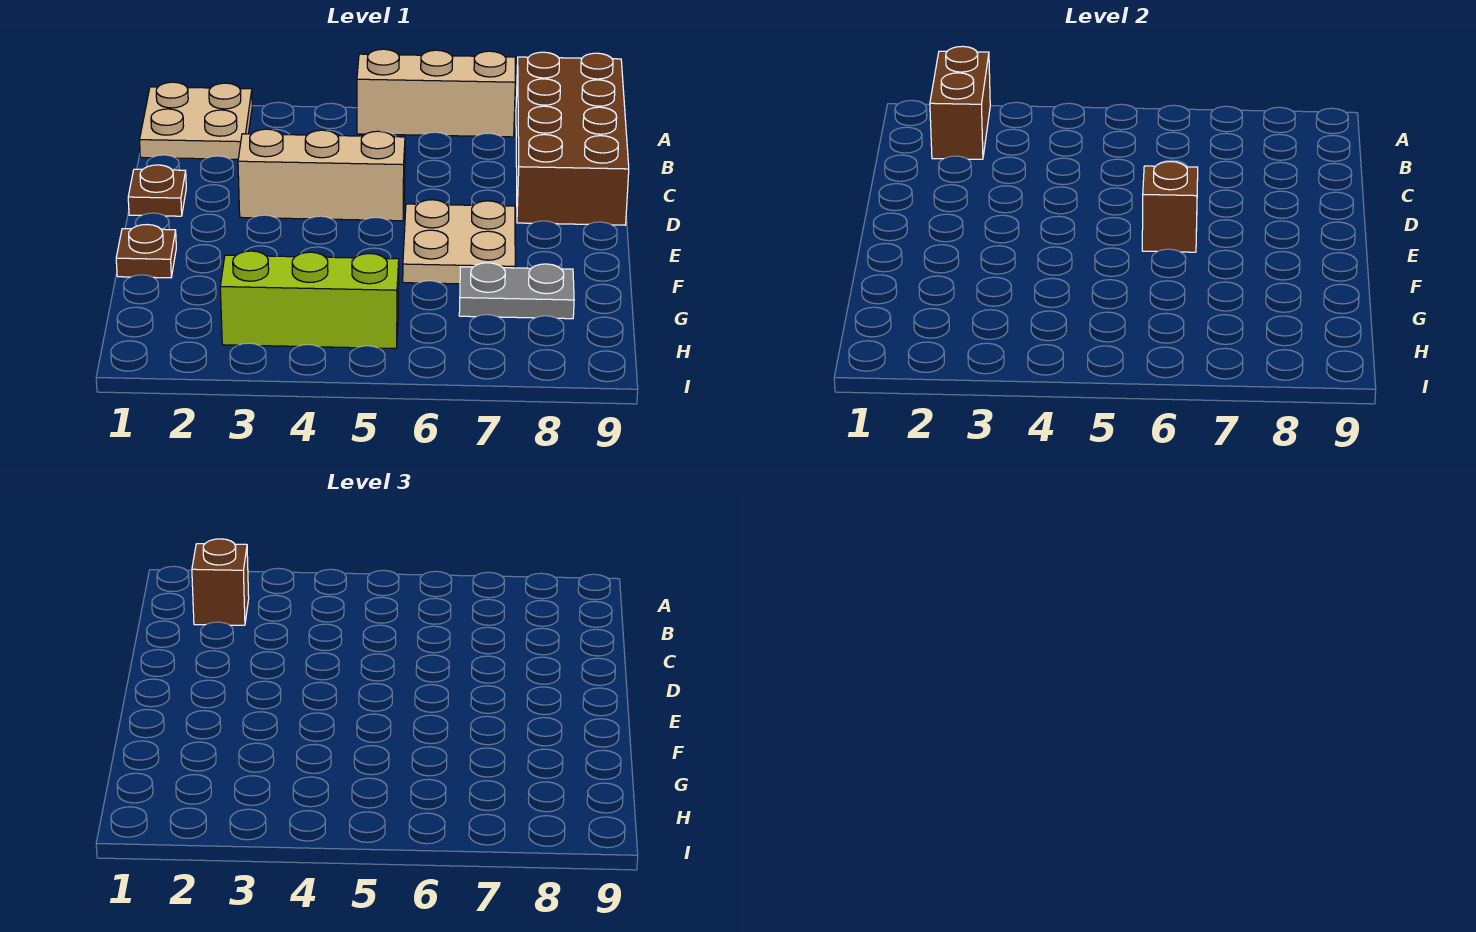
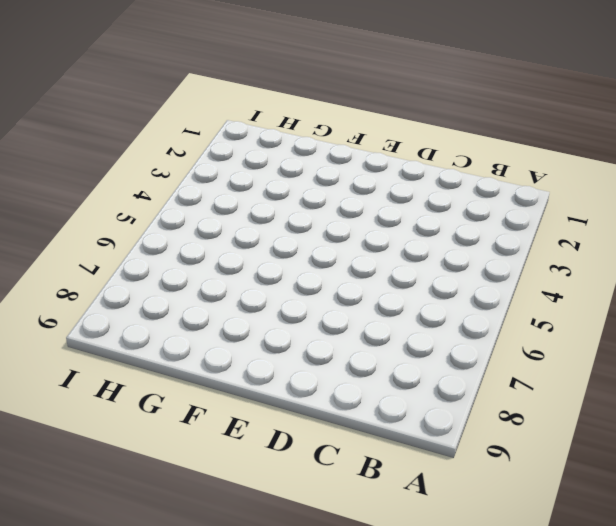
none -> tan plate A1:B2 level 1
none -> tan brick A5:A7 level 1
none -> brown brick A8:D9 level 1

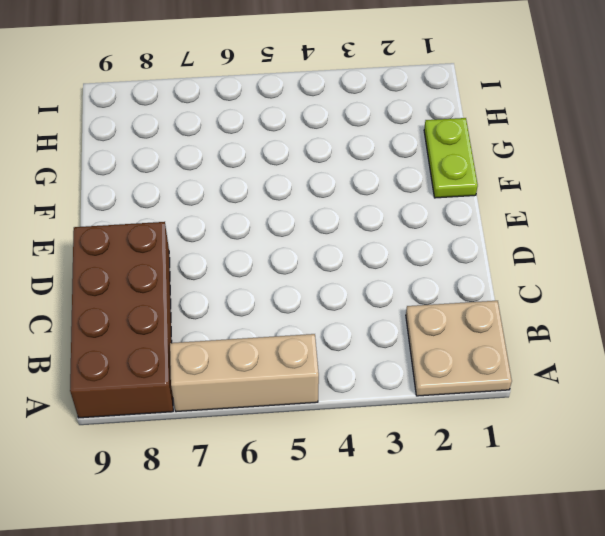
lime plate F1:G1 level 1 -> brown plate F1 level 1
none -> brown plate D1 level 1
none -> tan brick D3:D5 level 1
none -> tan plate E6:F7 level 1

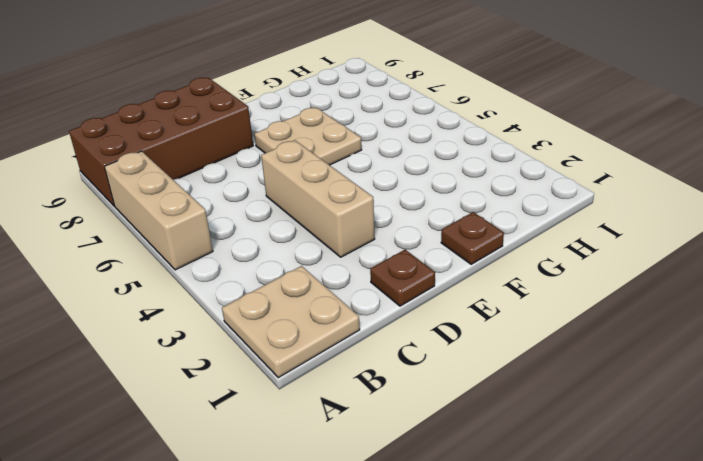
none -> grey plate G7:G8 level 1
none -> lime brick H3:H5 level 1
none -> brown brick A2:B2 level 2

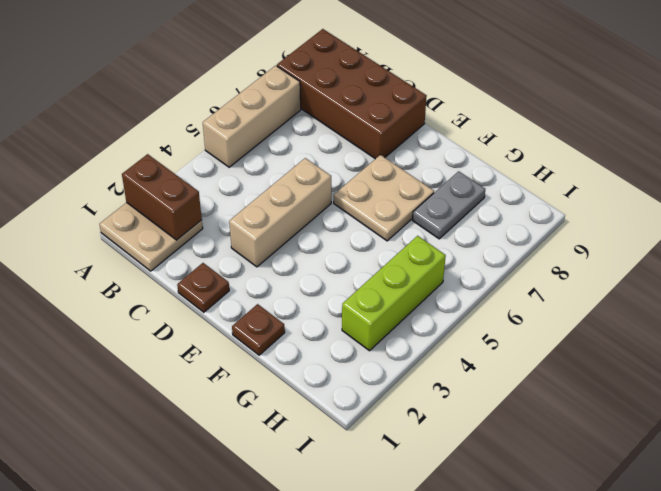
none -> brown brick E6 level 2
none -> brown brick B2 level 3

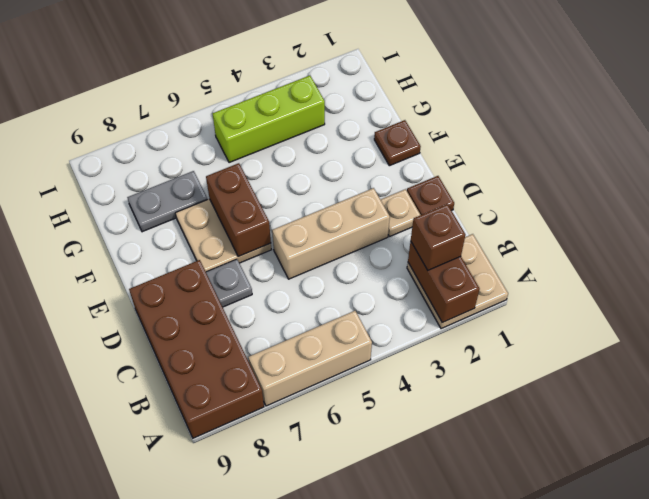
tan plate D2 level 1 -> none
grey plate D7 level 1 -> none
brown brick E6:F6 level 2 -> brown brick E6 level 2

